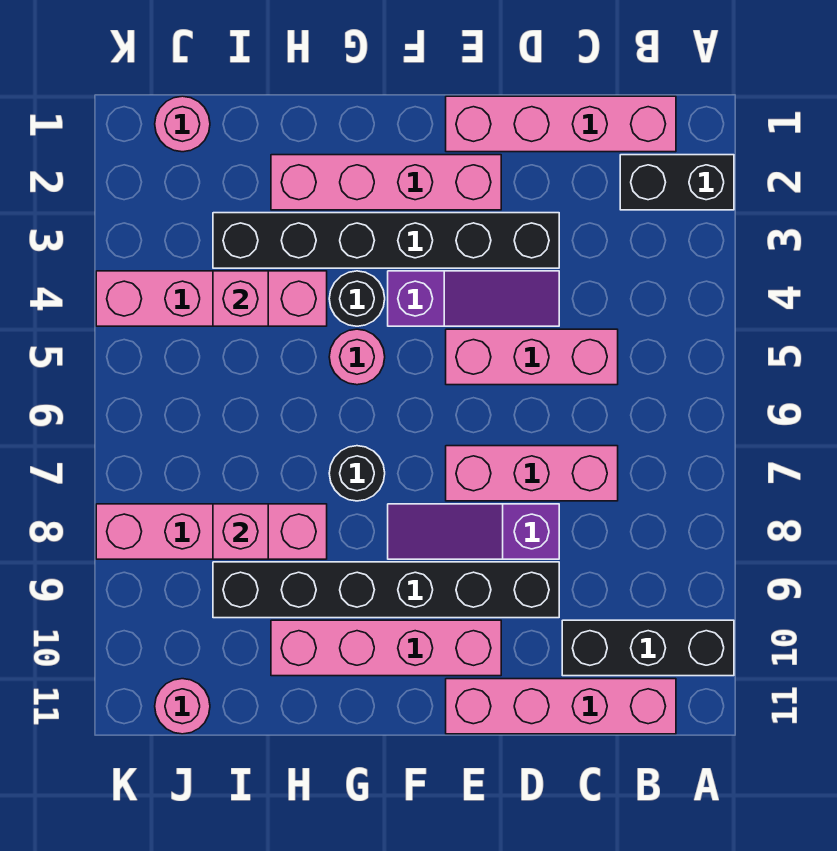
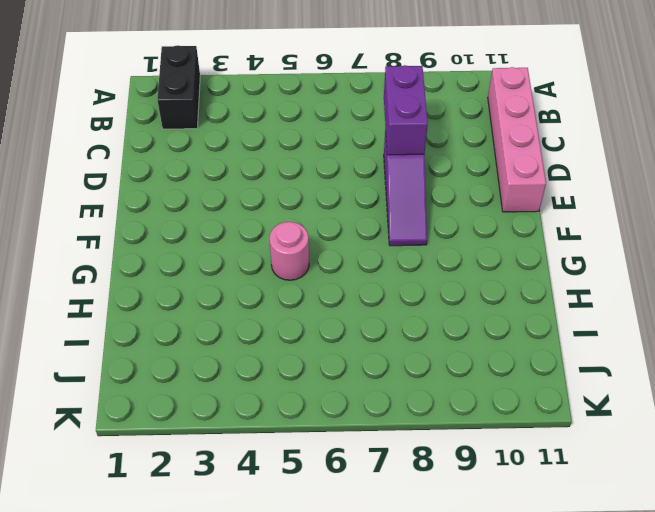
purple brick C8:D8 level 2 -> none
none -> black brick A10:C10 level 1
none -> pink brick B1:E1 level 1
none -> pink brick C5:E5 level 1

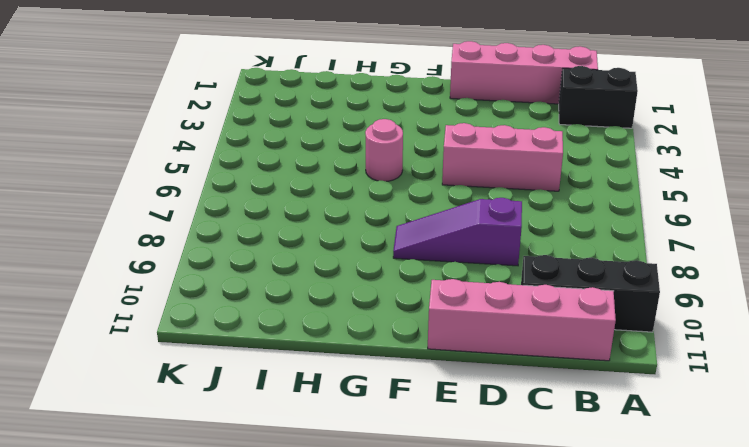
none -> pink brick C7:E7 level 1
none -> black brick D3:I3 level 1
none -> purple slope D4:F4 level 1 top F

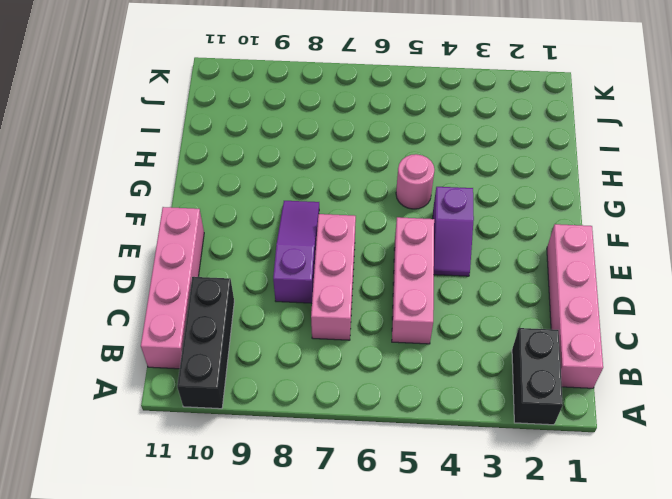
purple slope E4:F4 level 1 top F -> purple slope D4:F4 level 1 top F
none -> black brick D3:I3 level 1
none -> black brick D9:I9 level 1
none -> pink brick E2:H2 level 1

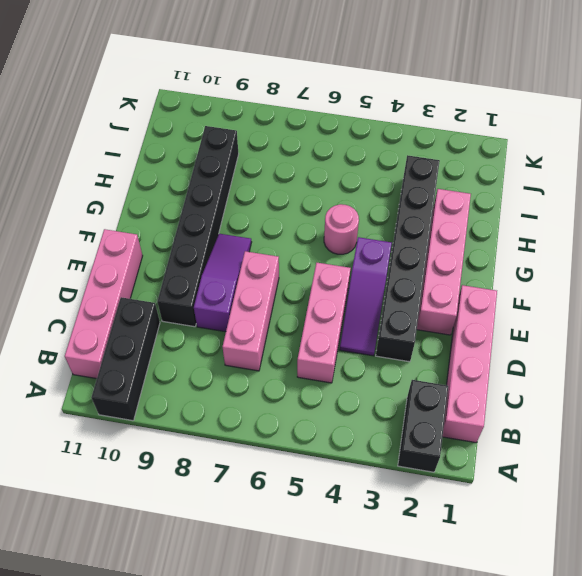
none -> pink brick E10:H10 level 1
none -> black round brick G4 level 1
none -> black round brick G7 level 1

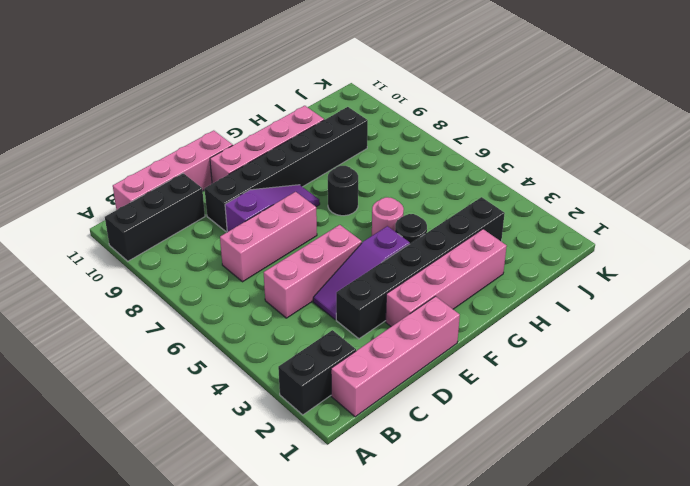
none -> pink brick H4:K4 level 1
none -> pink brick H8:K8 level 1
none -> pink round brick J1 level 1

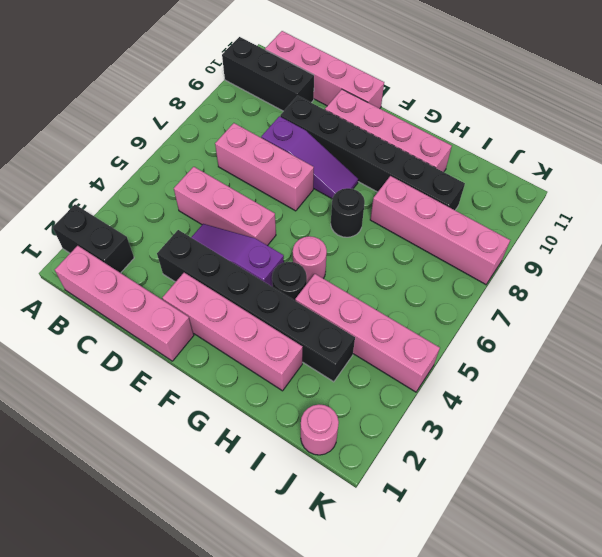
none -> pink round brick J11 level 1
none -> pink brick I4 level 2
none -> pink brick I8 level 2

